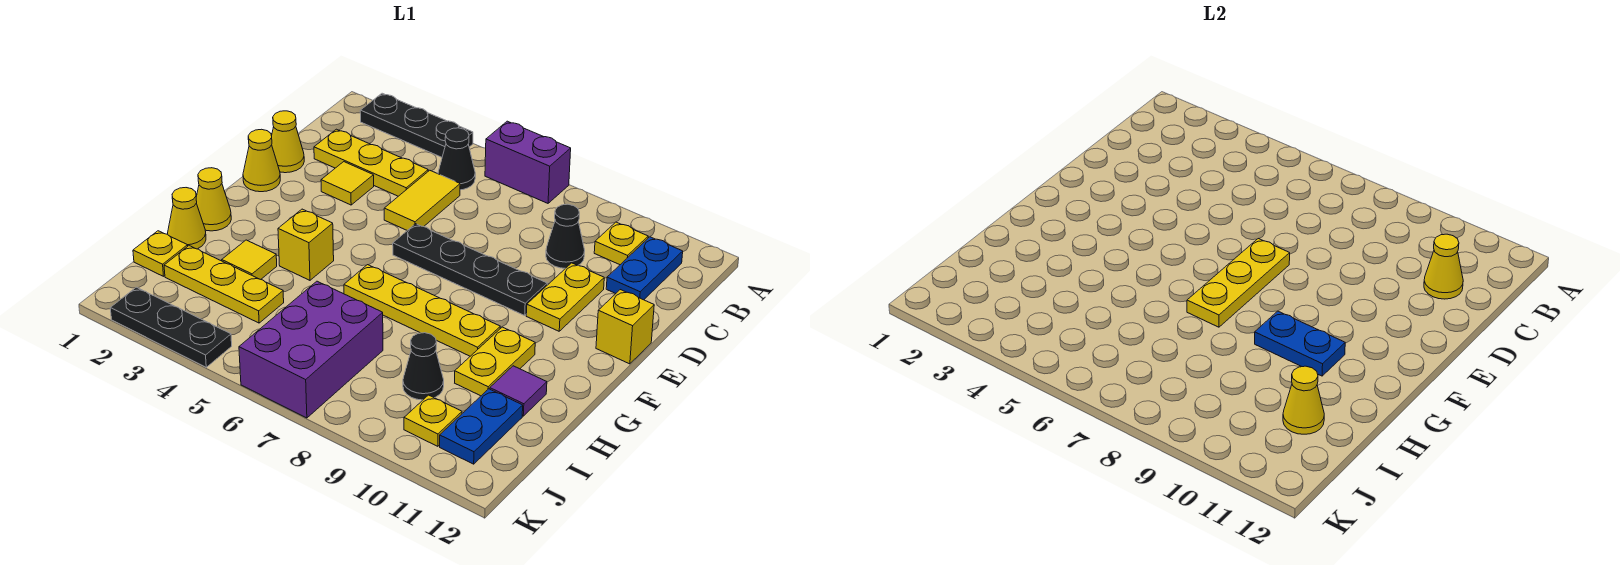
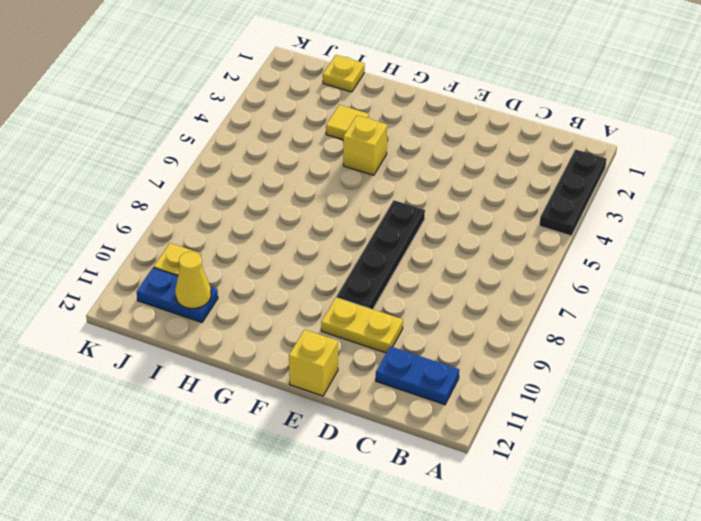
none -> purple brick A6:A7 level 1
none -> black cone B5 level 1
none -> yellow plate B10 level 1
none -> yellow plate C2:C4 level 1

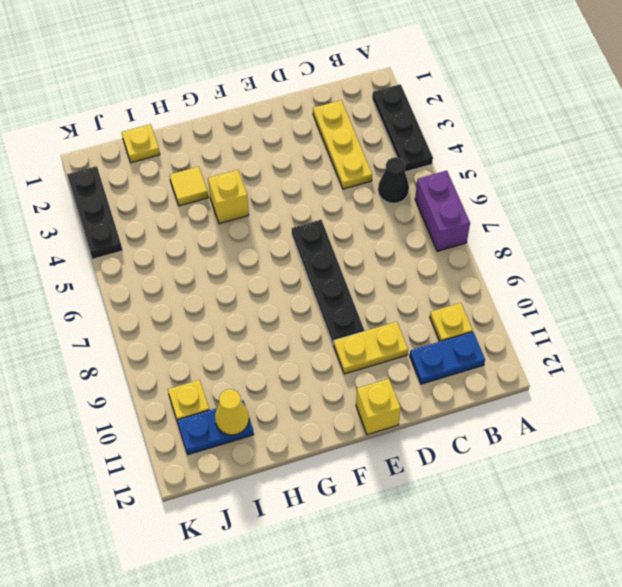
none -> yellow tile C5:D5 level 1
none -> black cone C9 level 1
none -> yellow cone D1 level 1
none -> yellow tile D3 level 1

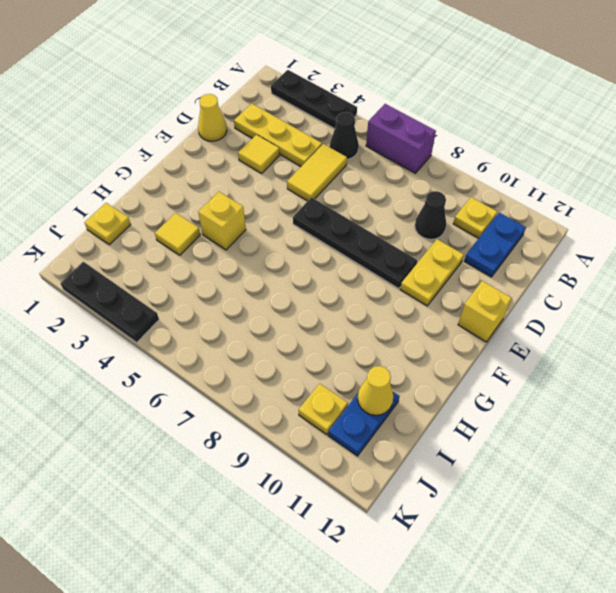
none -> yellow cone E1 level 1
none -> yellow cone G1 level 1
none -> yellow plate G6:G9 level 1
none -> yellow plate G10:H10 level 1

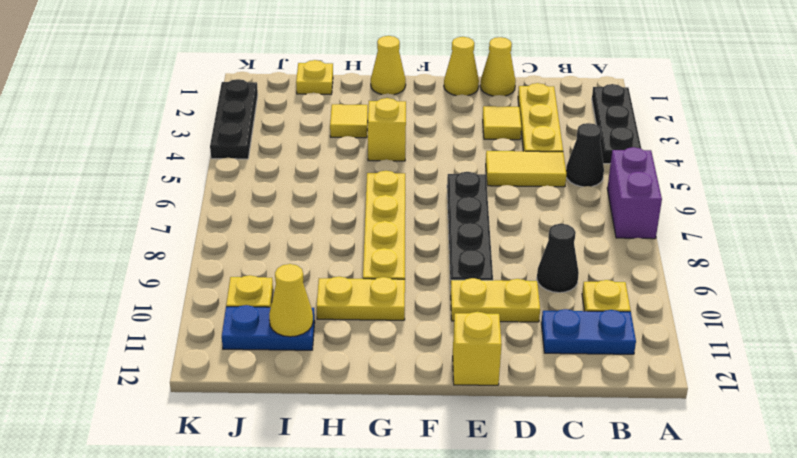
none -> yellow cone H1 level 1
none -> purple tile H11 level 1
none -> yellow plate I2:I4 level 1
none -> purple brick I6:K7 level 1

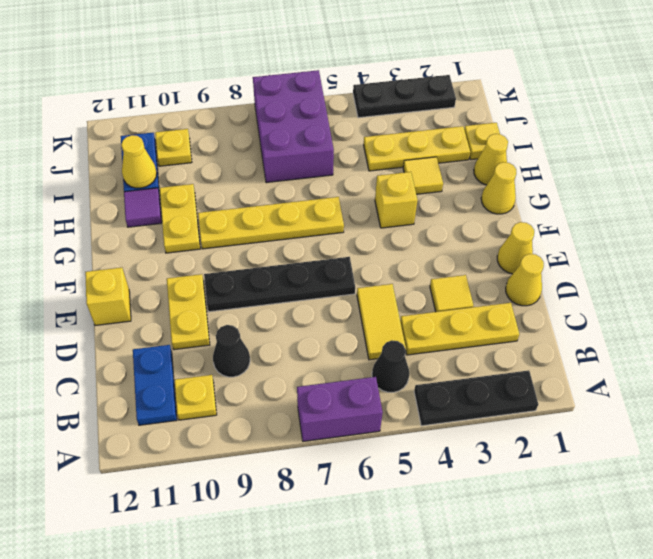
none -> black cone I9 level 1
none -> yellow cone C11 level 2
none -> yellow plate E7:G7 level 2
none -> blue plate G9:G10 level 2

